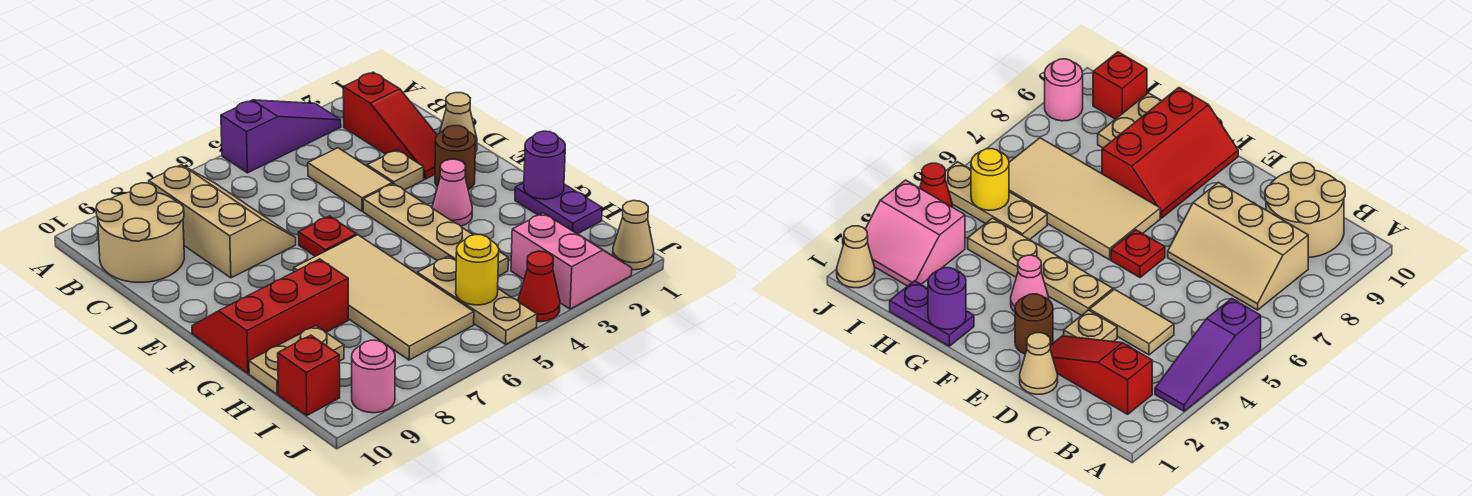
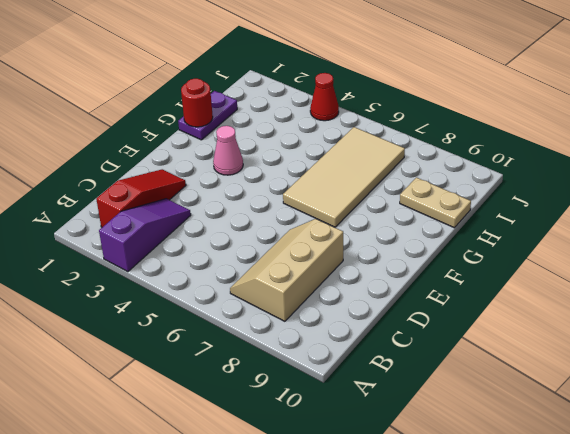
purple slope A3:C3 level 1 top A -> purple slope A3:A5 level 1 top 5
red round brick G1 level 2 -> purple round brick G1 level 2
none -> tan round brick B9:C10 level 1
none -> tan tile C4:D4 level 1
none -> tan cone D1 level 1

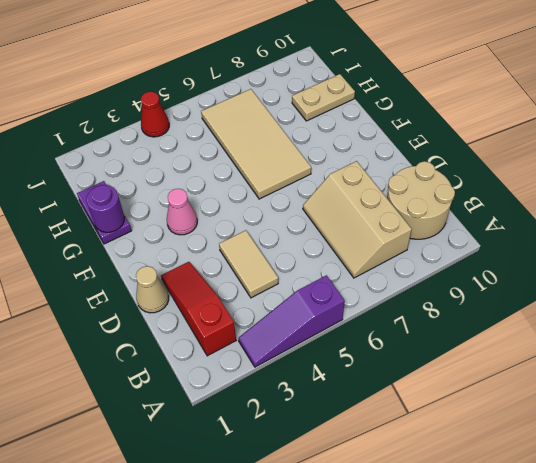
none -> tan plate D3 level 1
none -> brown round brick E2 level 1
none -> tan plate E4:H4 level 1

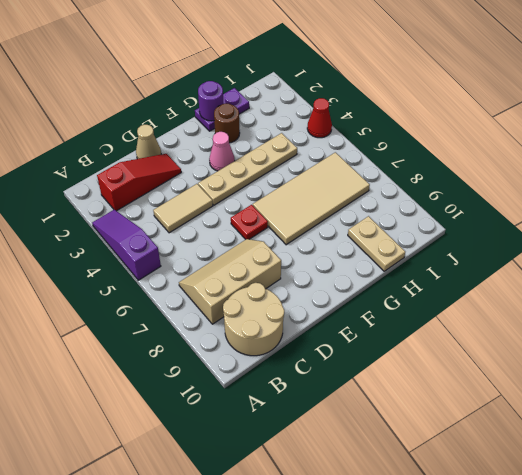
brown round brick G2 level 1 -> brown round brick E2 level 1
none -> tan plate D3 level 1
none -> red slope F8:G10 level 1 top G
none -> tan plate H5:J5 level 1

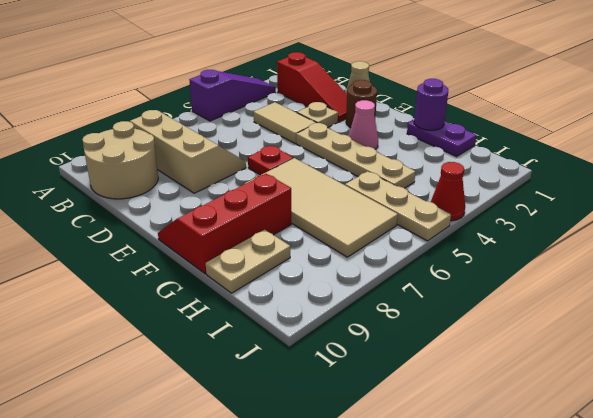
none -> pink slope I2:J3 level 1 top 3
none -> red brick I10 level 1
none -> tan cone J1 level 1

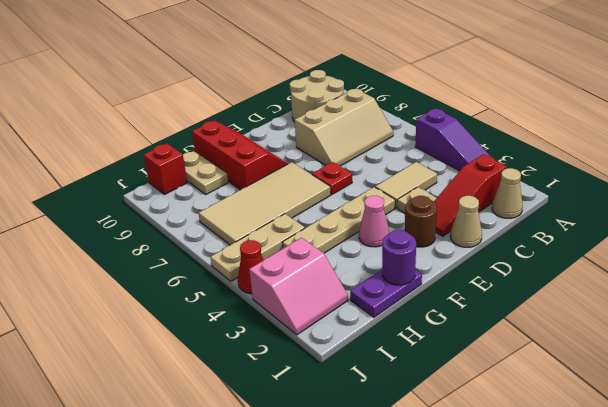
tan cone B1 level 1 -> tan cone J1 level 1
none -> pink round brick J9 level 1
none -> yellow round brick I5 level 2

